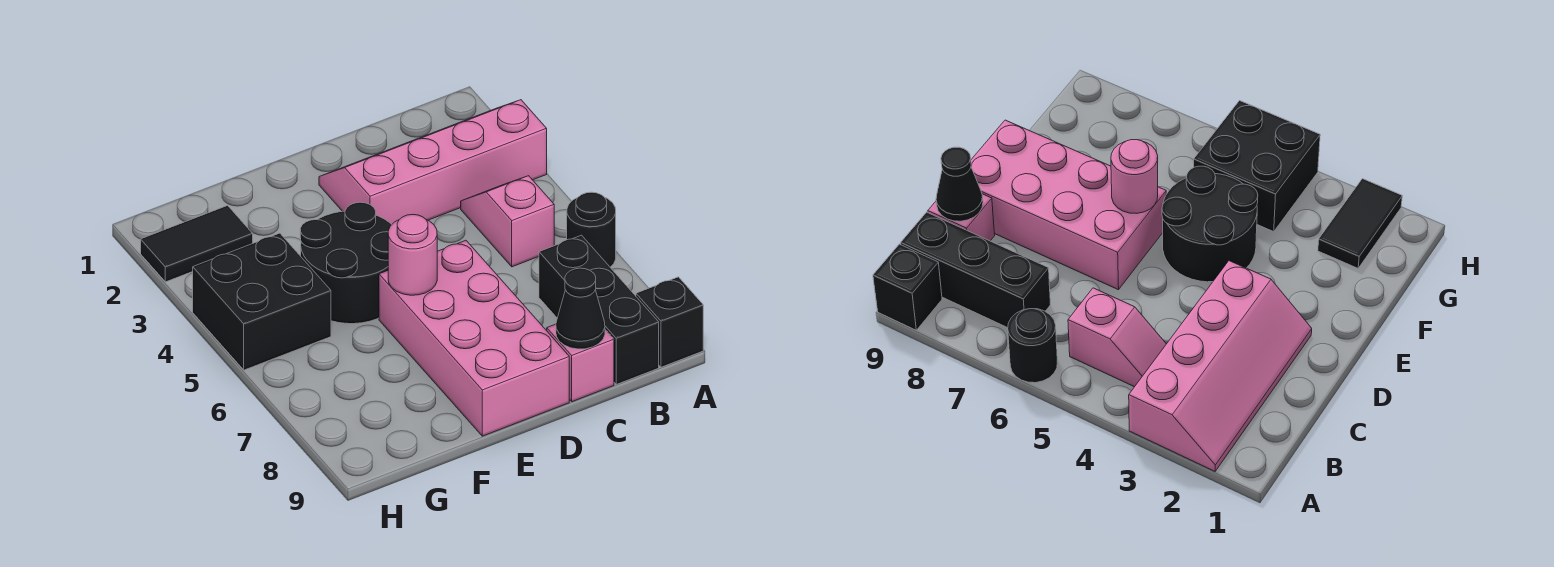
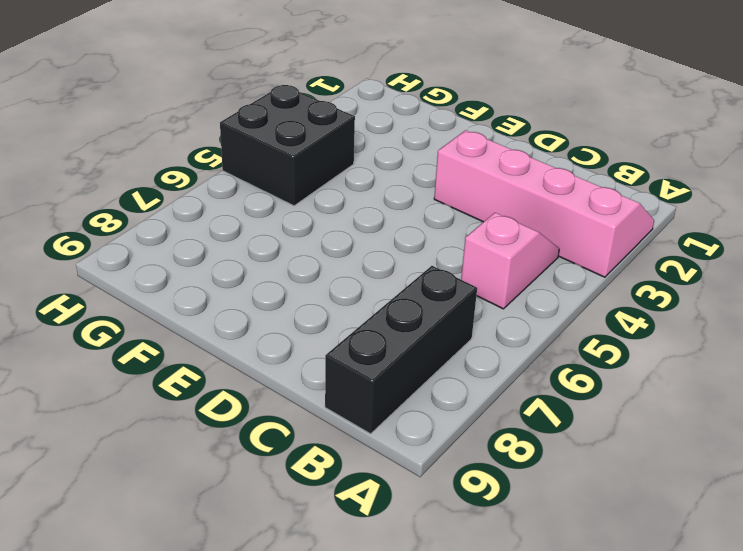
none -> black round brick A6 level 1
none -> black brick A9 level 1
none -> pink brick C9 level 1

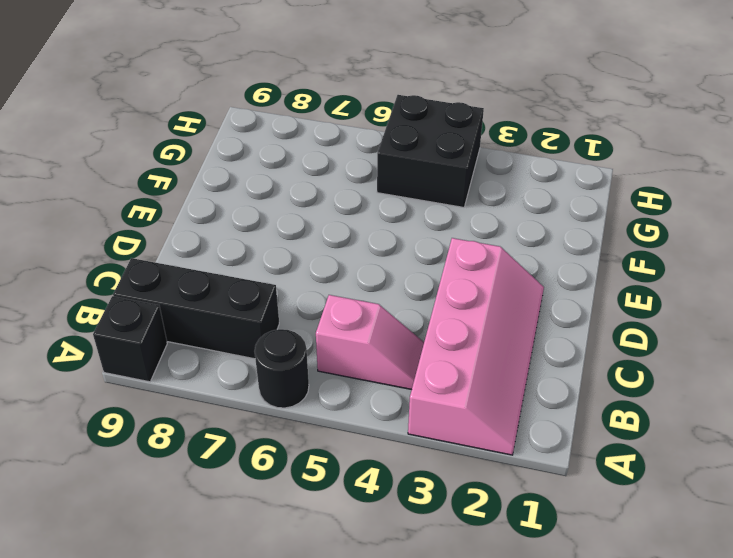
none -> pink brick C9 level 1
none -> pink brick D6:E9 level 1
none -> black round brick E4:F5 level 1

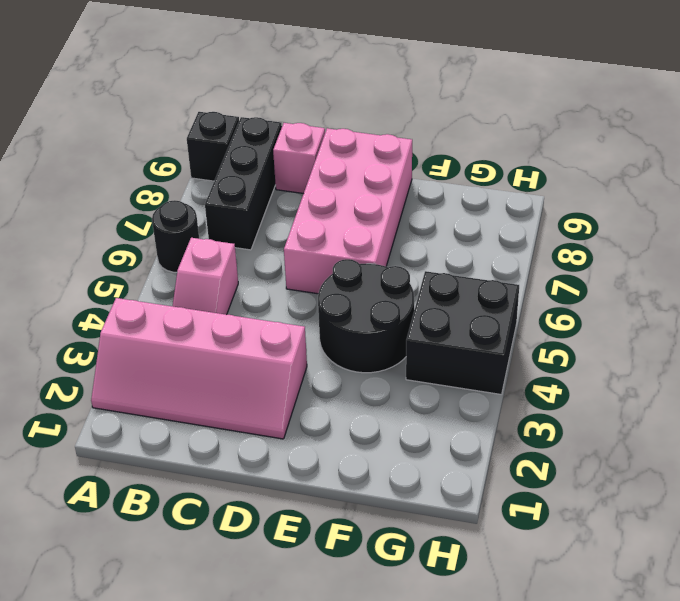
none -> black tile G2:H2 level 1
none -> black cone C9 level 2
none -> pink round brick E6 level 2

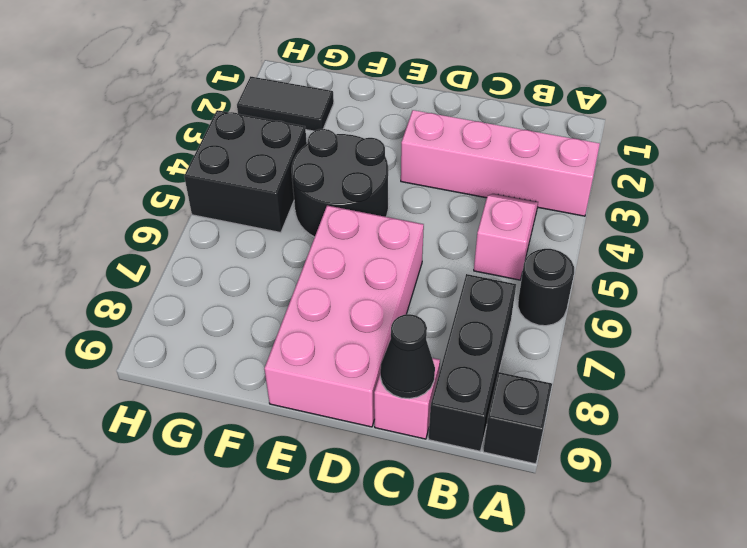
none -> pink round brick E6 level 2

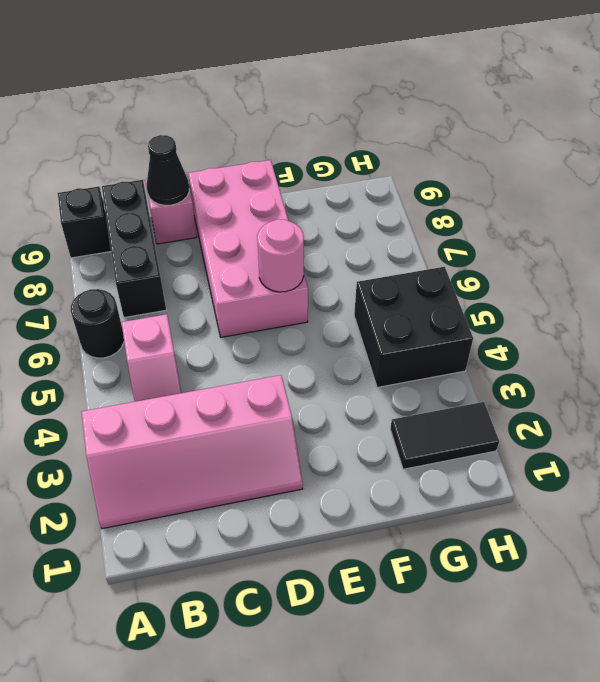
none -> black round brick E4:F5 level 1

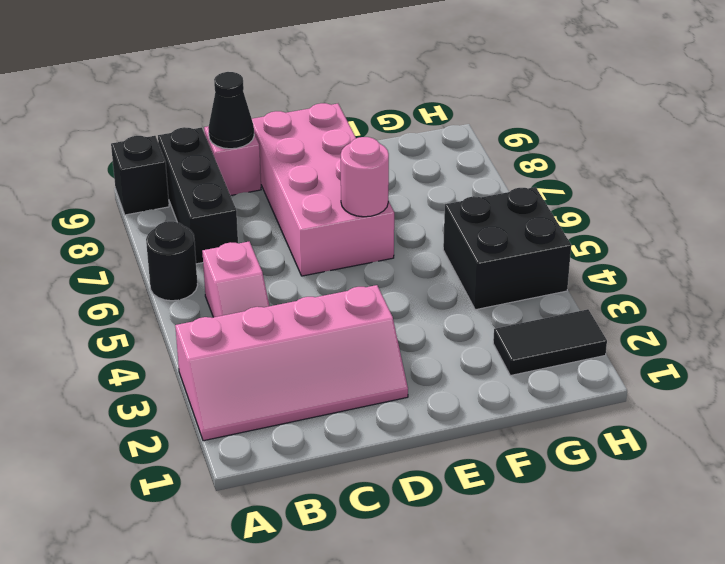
none -> black round brick E4:F5 level 1

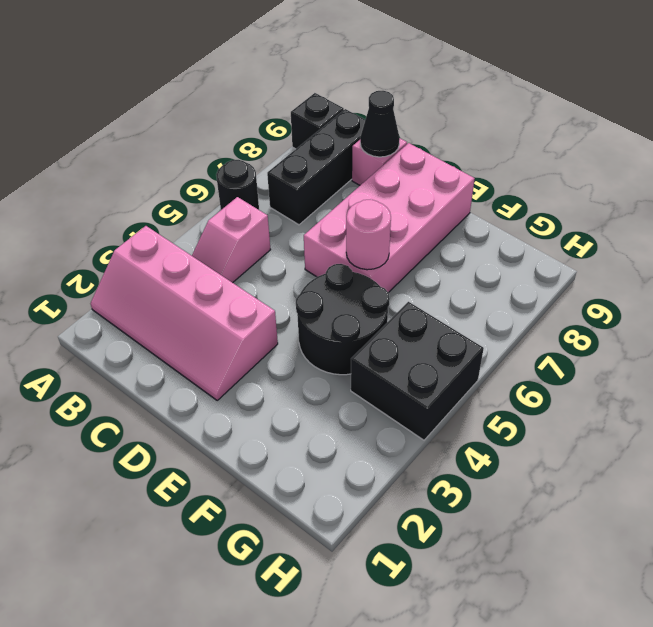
none -> black tile G2:H2 level 1

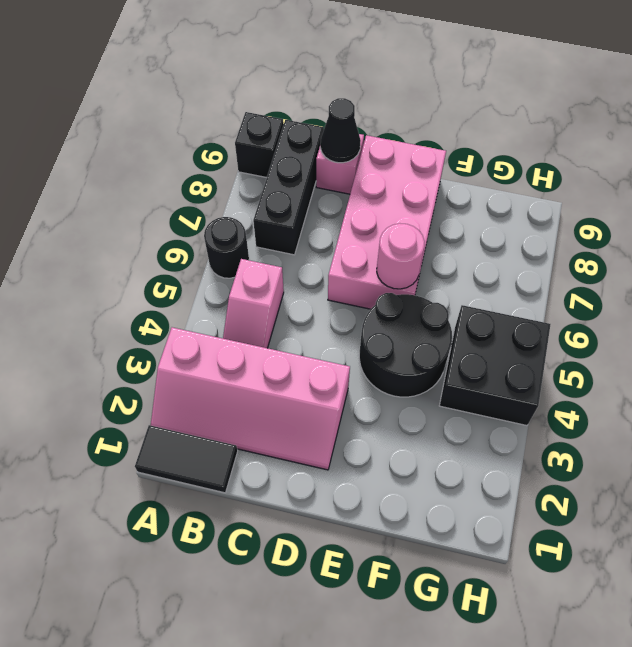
black tile A1:B1 level 1 -> black tile G2:H2 level 1

